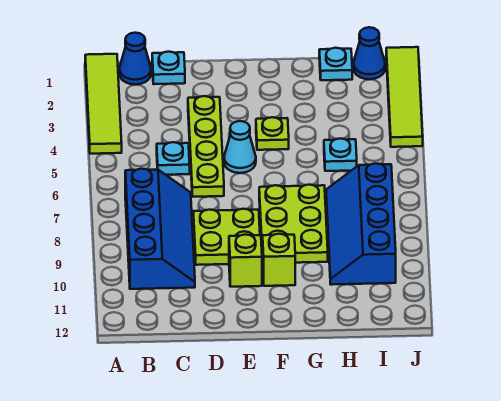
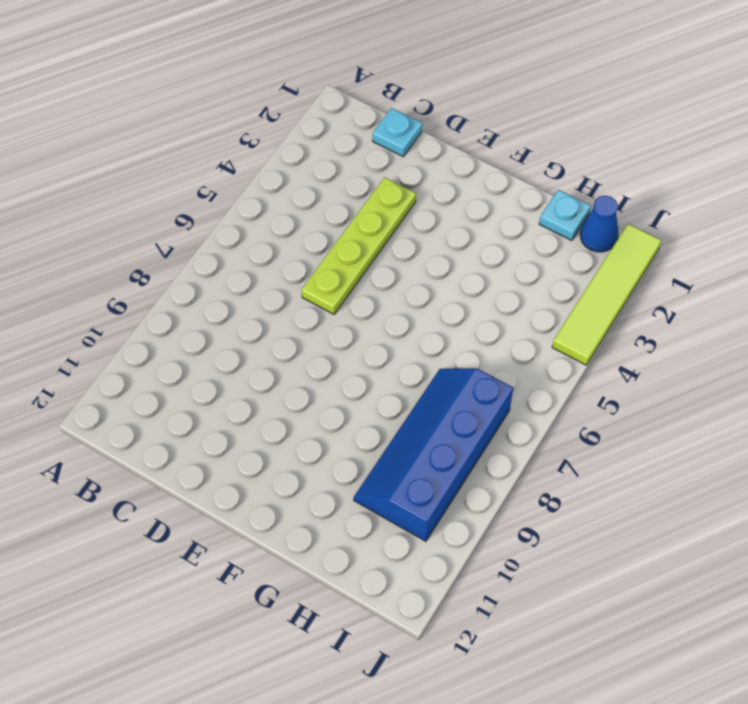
none -> lime tile A1:A4 level 1
none -> blue cone B1 level 1
none -> blue slope B7:C10 level 1 top B

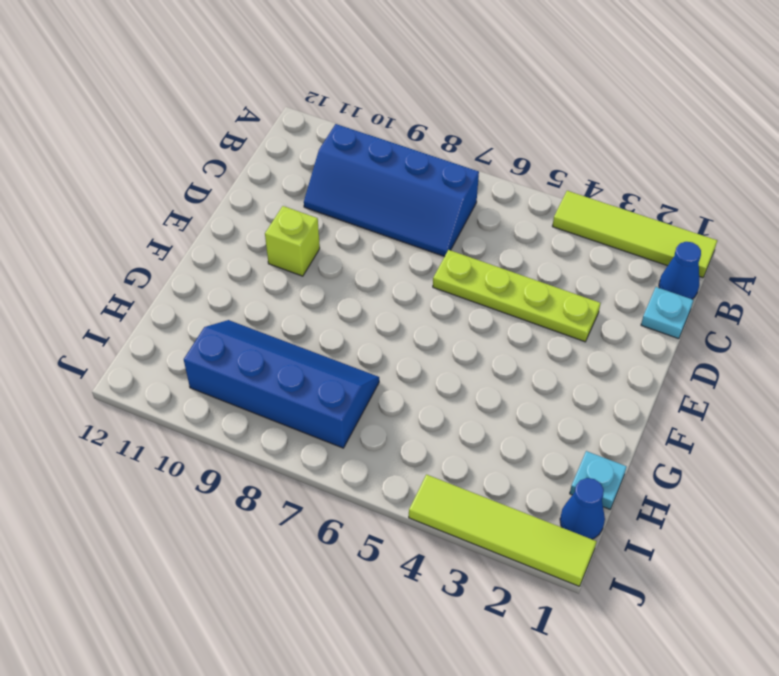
none -> cyan plate C5 level 1
none -> lime plate D8:E9 level 1
none -> cyan cone E5 level 1

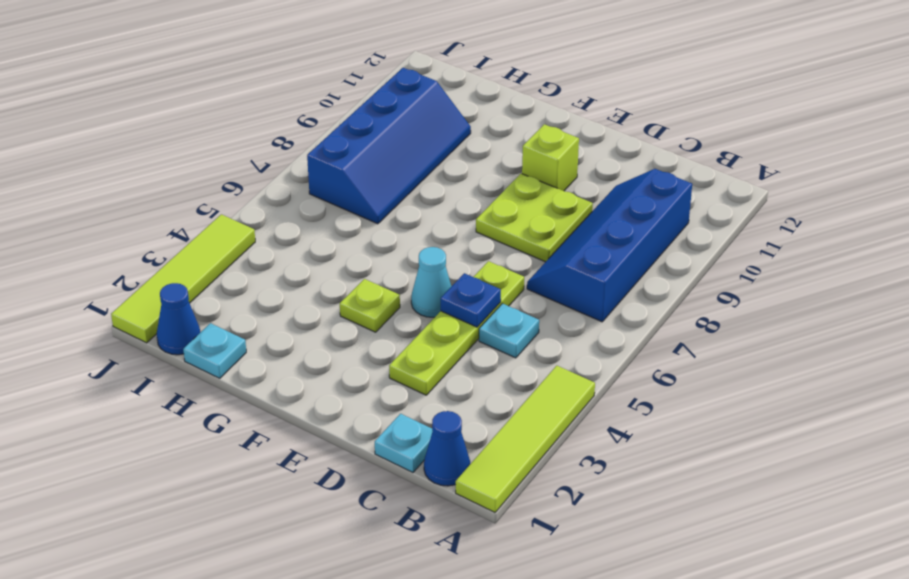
blue plate D5 level 2 -> none
none -> lime plate F7:G9 level 1
none -> lime brick F10 level 1
none -> cyan plate H5 level 1

